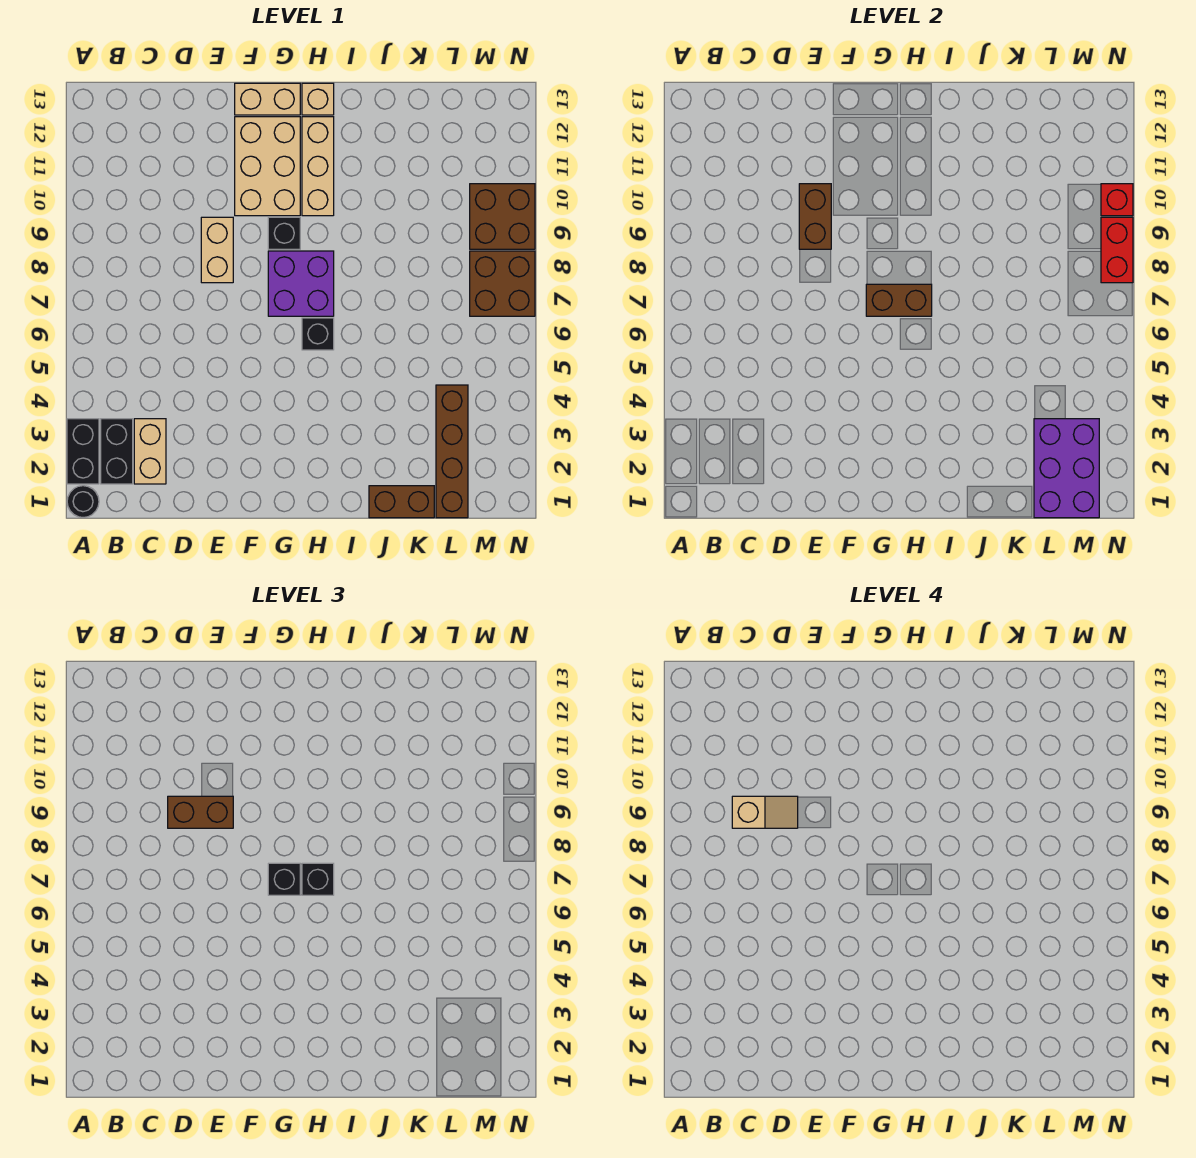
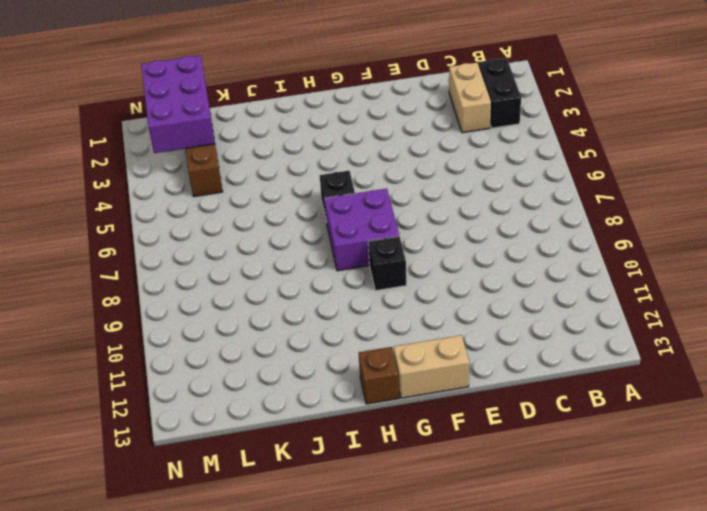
brown brick H13 level 1 -> tan brick H13 level 1
none -> black round brick A1 level 1
none -> black brick A2:A3 level 1
none -> tan brick E8:E9 level 1

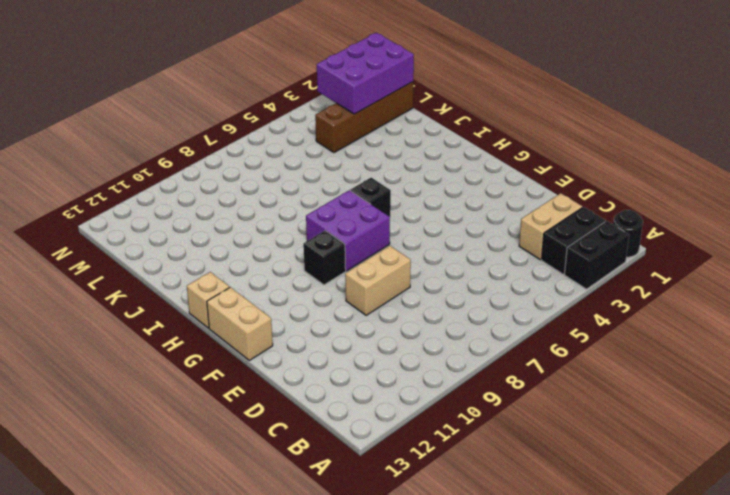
none -> tan brick F10:G12 level 1
none -> tan brick H10:H12 level 1
none -> brown brick J1:K1 level 1

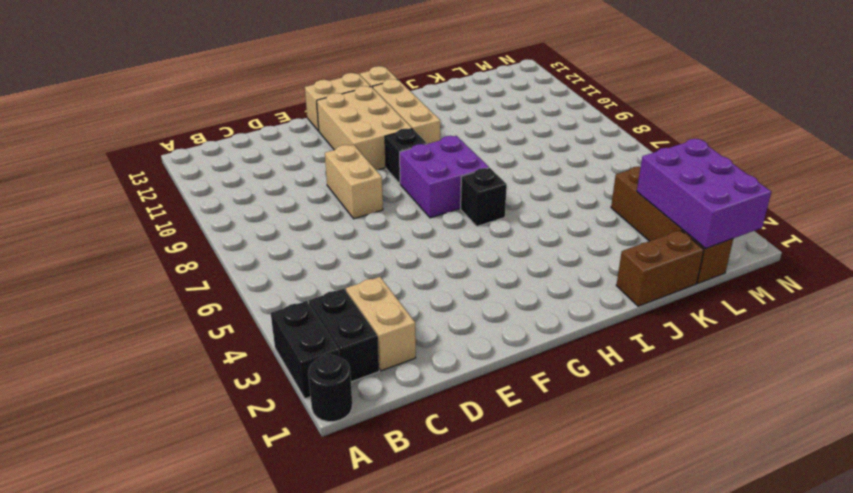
none -> brown brick M7:N8 level 1
none -> brown brick M9:N10 level 1
none -> brown brick E9:E10 level 2

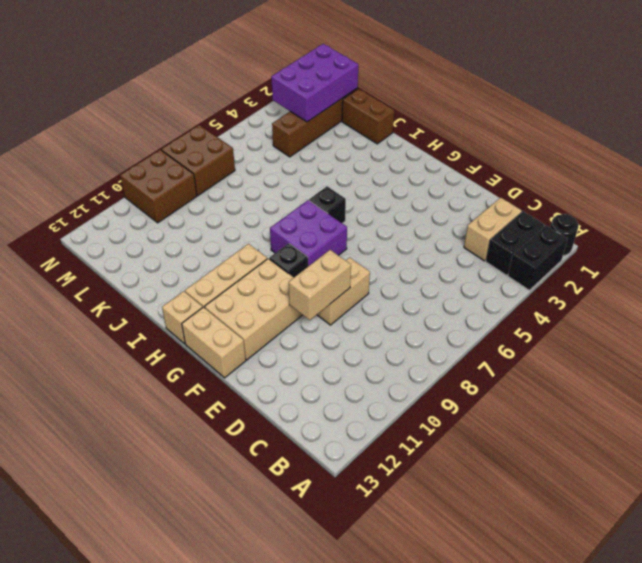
tan brick E9:E10 level 2 -> brown brick E9:E10 level 2
none -> brown brick G7:H7 level 2
none -> red brick N8:N9 level 2
none -> red brick N10 level 2

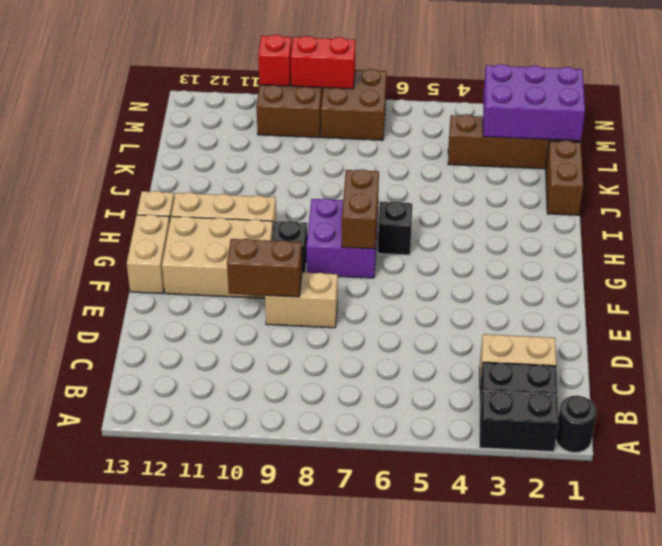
none -> brown brick D9:E9 level 3
none -> black brick G7 level 3
none -> black brick H7 level 3

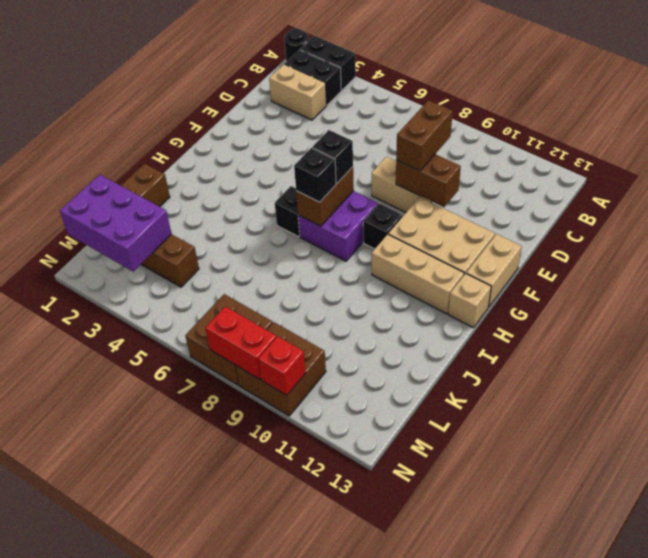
none -> tan slope C9:D9 level 4 top C

